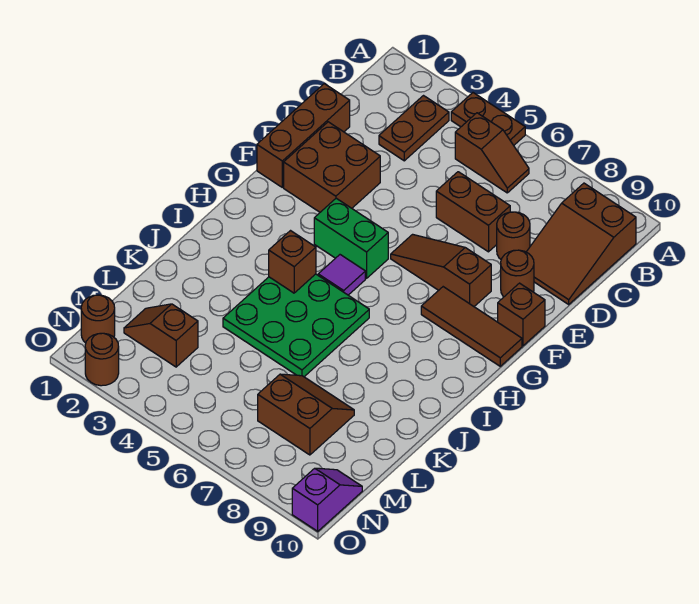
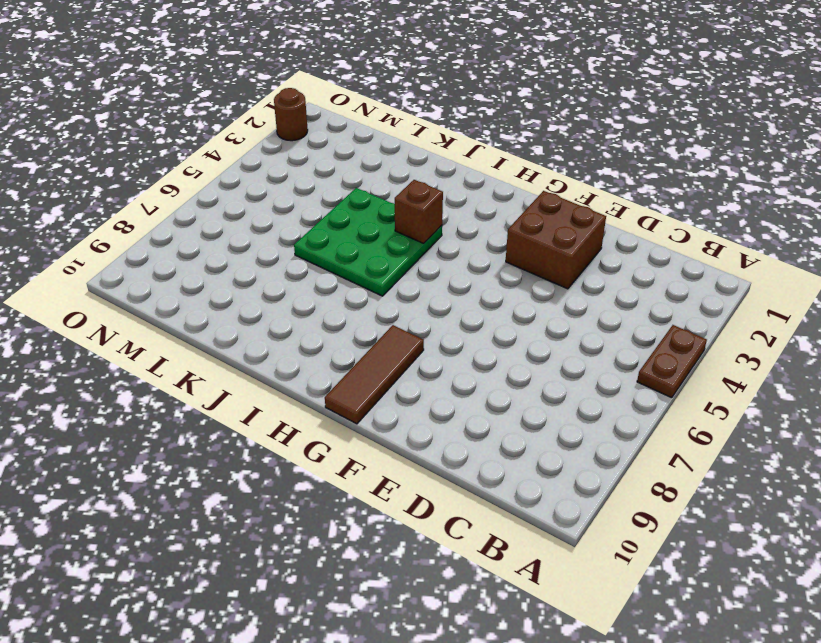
none -> brown plate B3:C3 level 1
none -> brown slope B5:B6 level 1 top 5
none -> brown slope B9:D10 level 1 top B

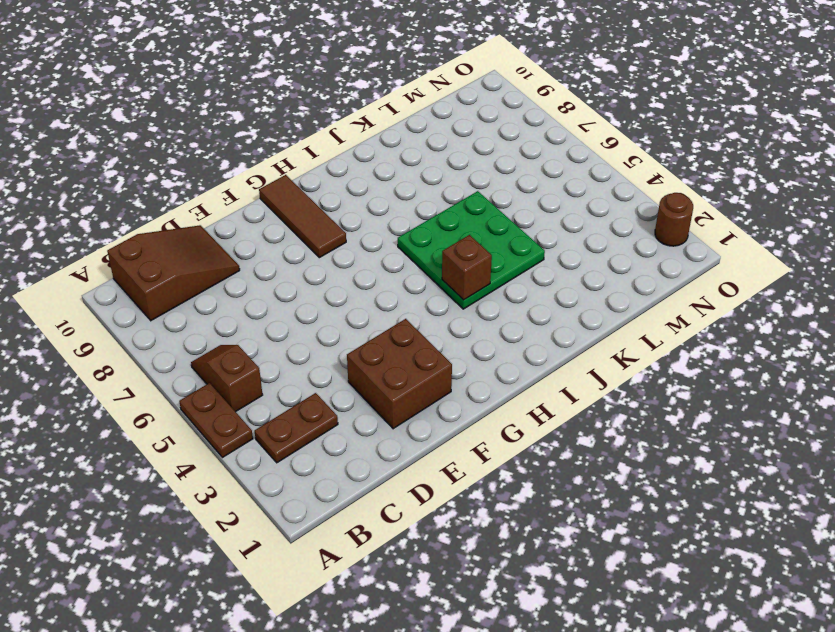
none -> brown brick D1:F1 level 1
none -> brown brick D6:D7 level 1
none -> brown round brick D8 level 1

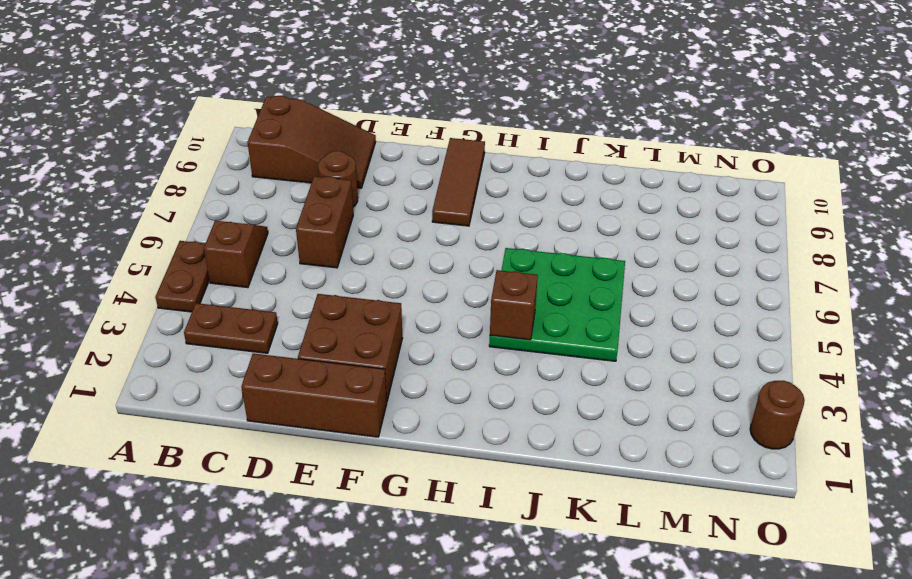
none -> brown round brick E9 level 1
none -> brown slope F6:F8 level 1 top 8
none -> brown brick F10 level 1

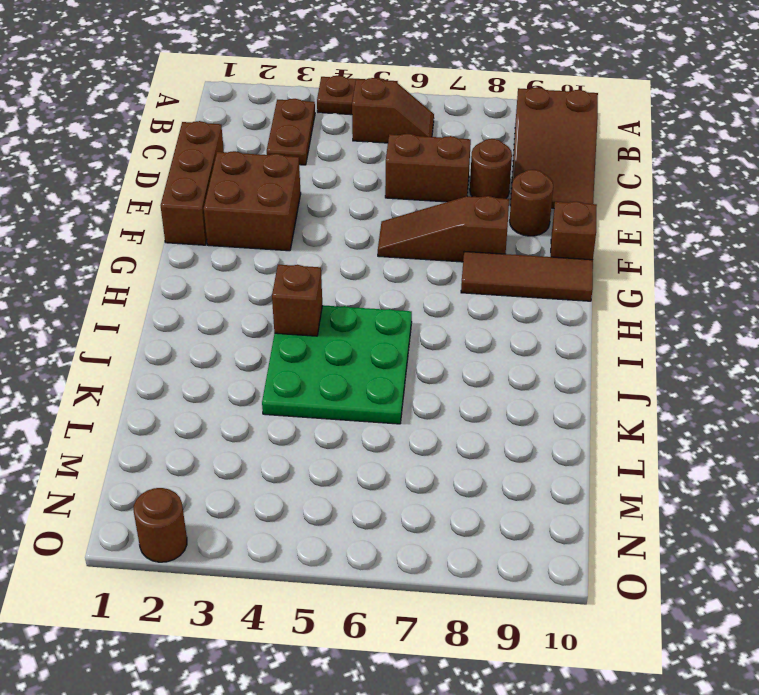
none -> green brick G4:G5 level 1
none -> purple tile H5 level 1
none -> brown slope L7:M8 level 1 top M

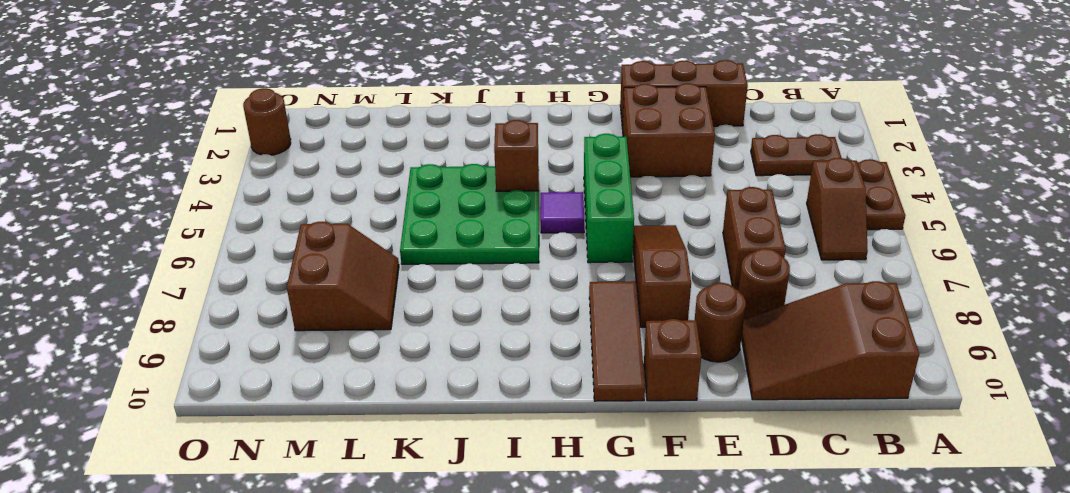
green brick G4:G6 level 1 -> green brick G4:G5 level 1
none -> brown slope M2:M3 level 1 top 3
none -> brown round brick N1 level 1
none -> purple slope N10:O10 level 1 top O

